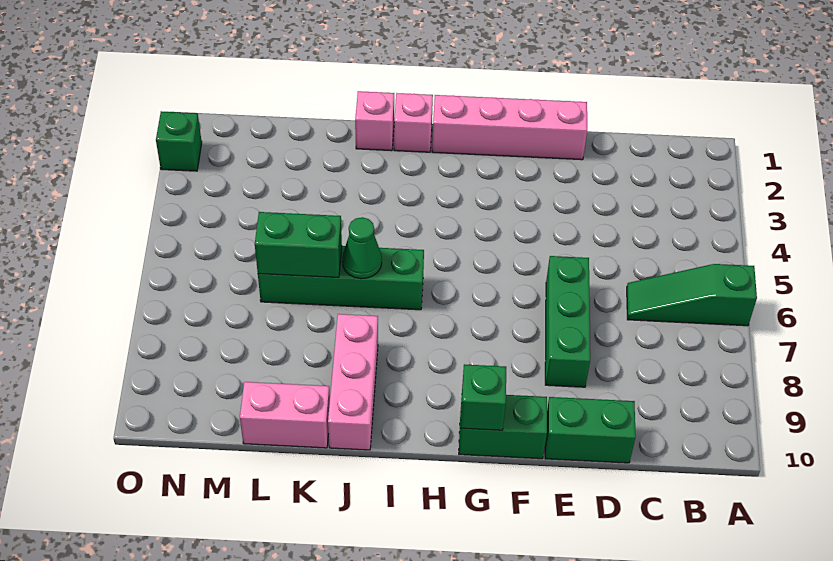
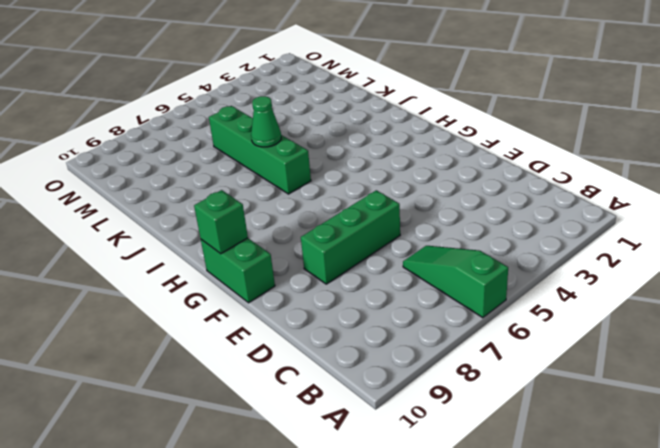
none -> green brick D10:E10 level 1
none -> pink brick E1:H1 level 1
none -> pink brick I1 level 1

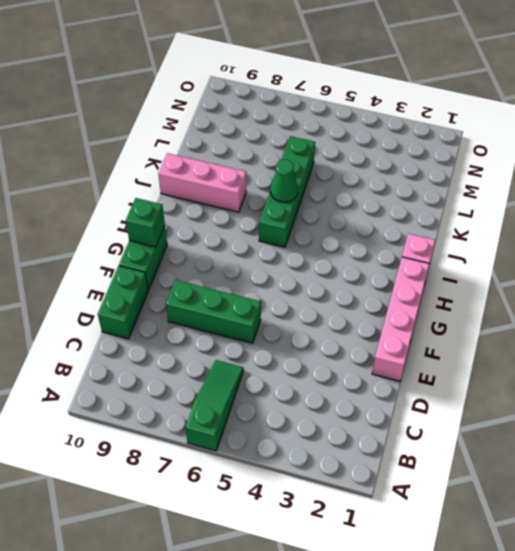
none -> pink brick J1 level 1
none -> pink brick K10:L10 level 1
none -> green brick O2 level 1

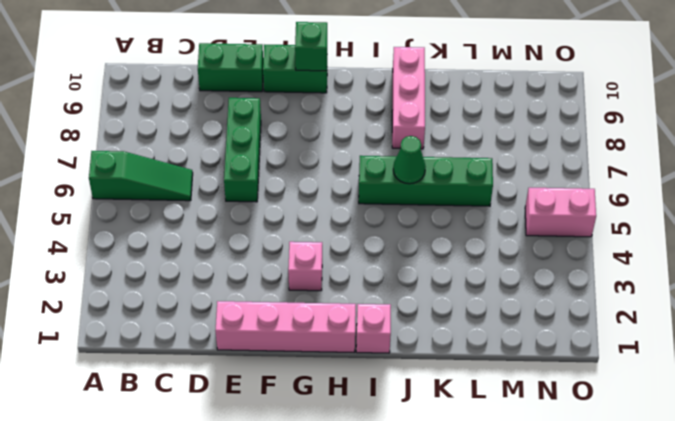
pink brick G3 level 1 -> pink brick J1 level 1
pink brick N5:O5 level 1 -> pink brick K10:L10 level 1
none -> green brick O2 level 1
none -> green brick K6:L6 level 2

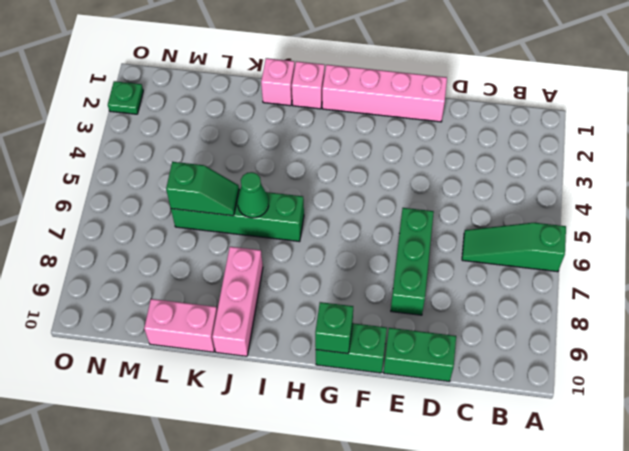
green slope K6:L6 level 2 top L -> green brick K6:L6 level 2
green plate O2 level 1 -> green brick O2 level 1

